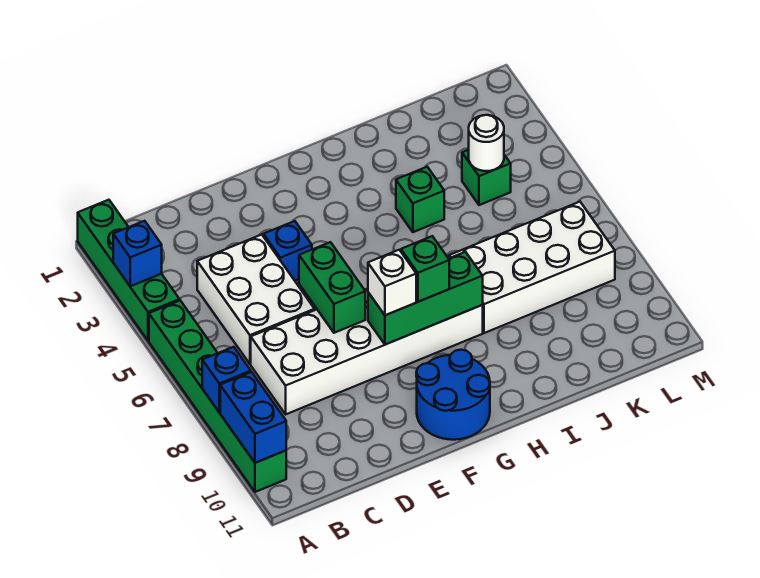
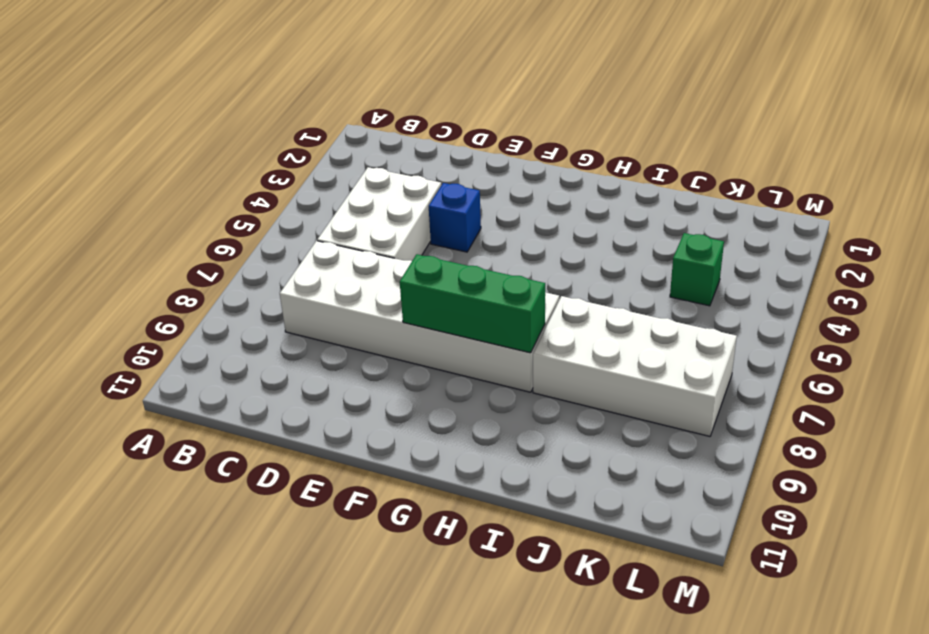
none -> green brick A1:A4 level 1
none -> green brick A5:A10 level 1
none -> blue round brick F10:G11 level 1

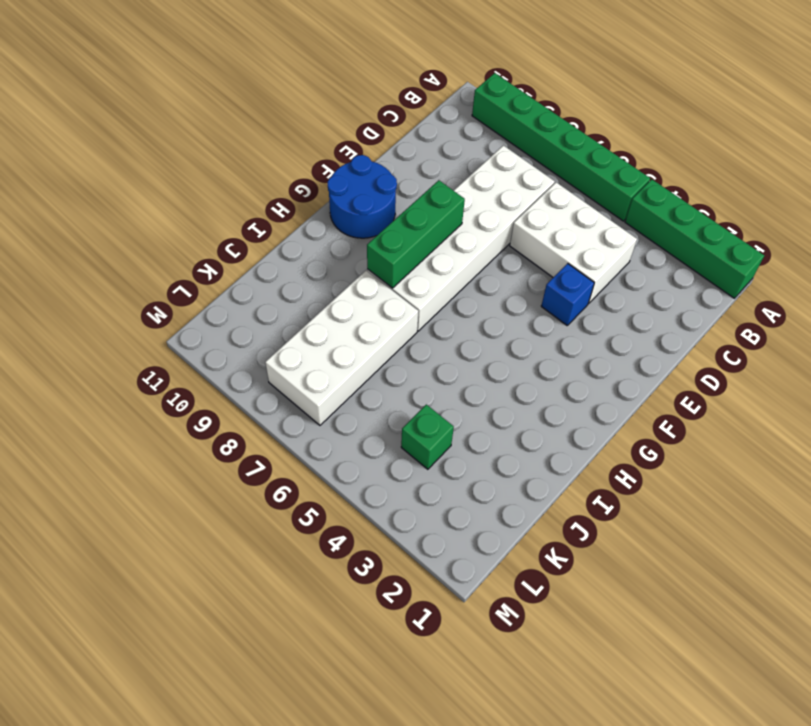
none -> green brick I4 level 1
none -> blue brick A3 level 2
none -> blue brick A8 level 2

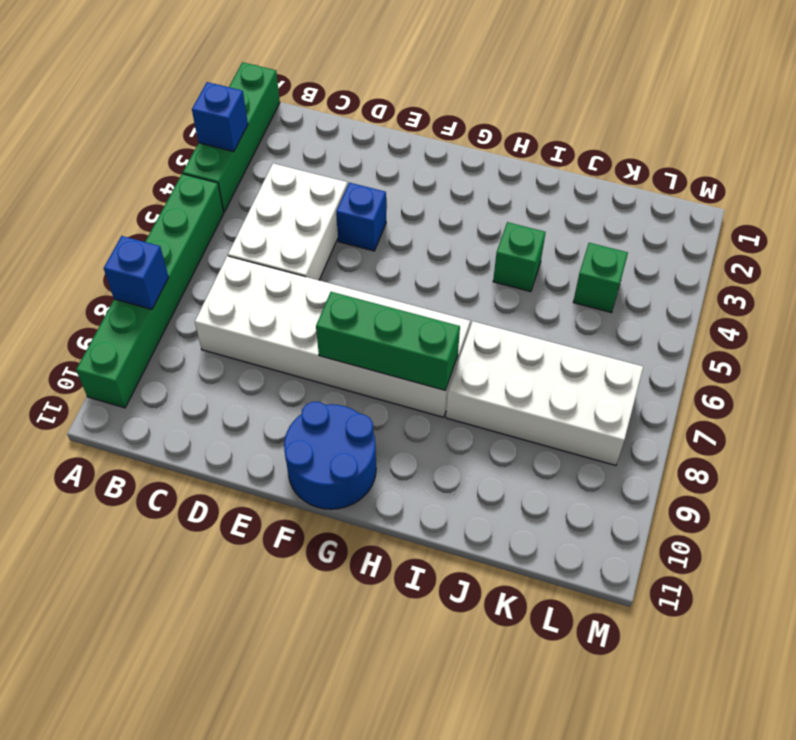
none -> blue brick A9:A10 level 2
none -> green brick E6:E7 level 2
none -> white round brick K4 level 2

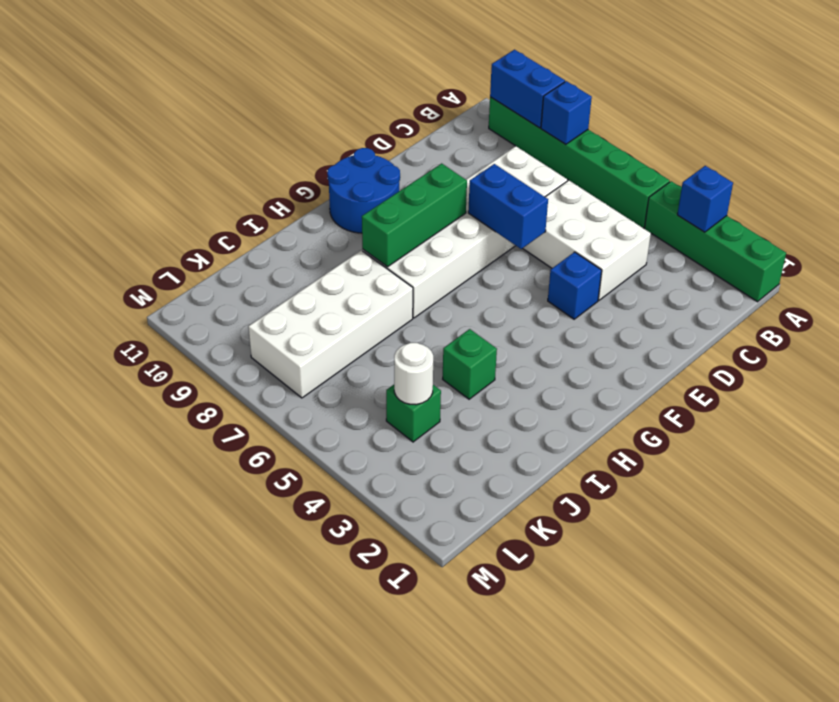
blue brick E6:E7 level 2 -> green brick E6:E7 level 2
none -> white brick F8 level 3
none -> green brick G8 level 3

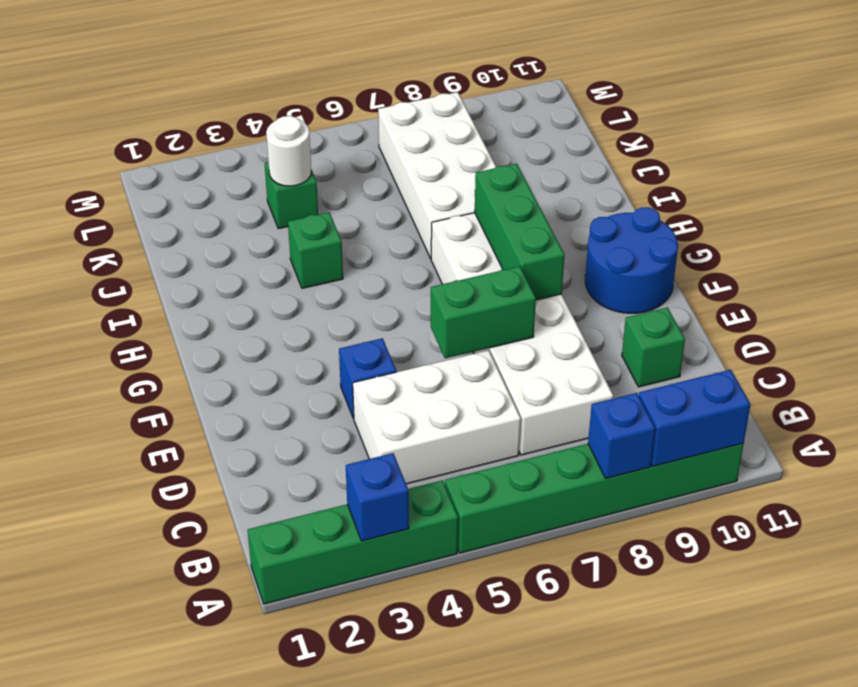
green brick D10 level 1 -> green brick G8 level 3
none -> white brick F8 level 3

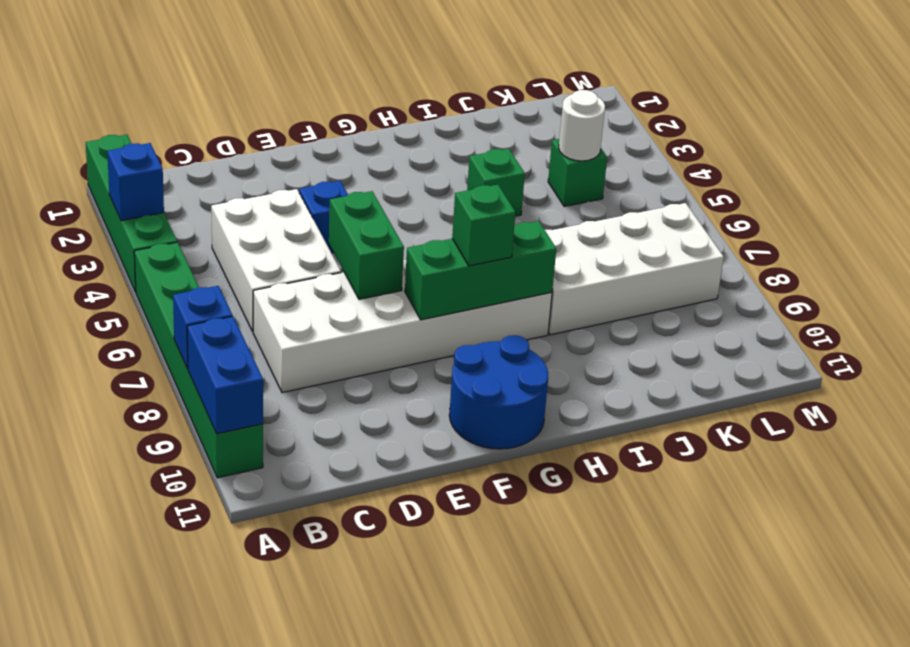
none -> white brick F8 level 3

